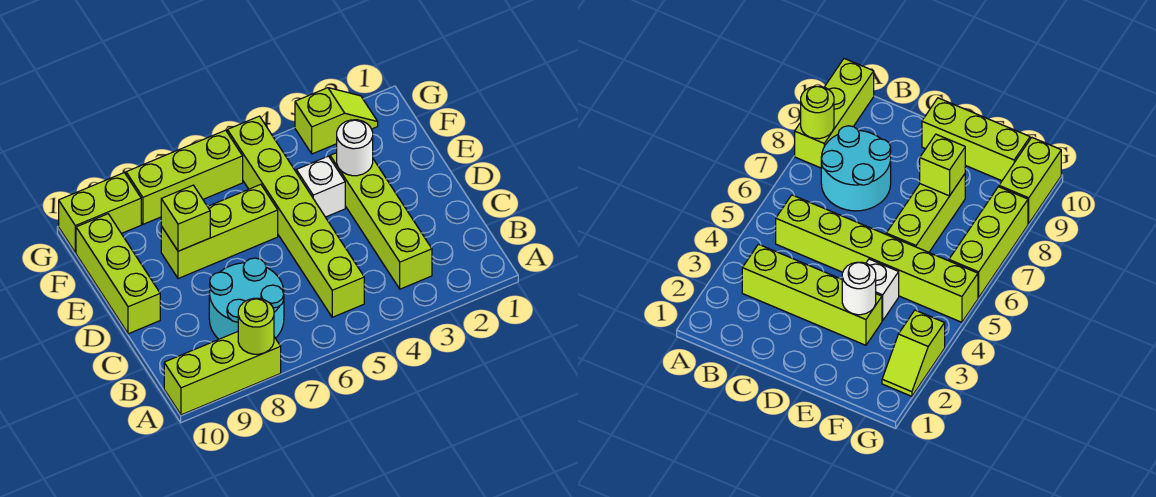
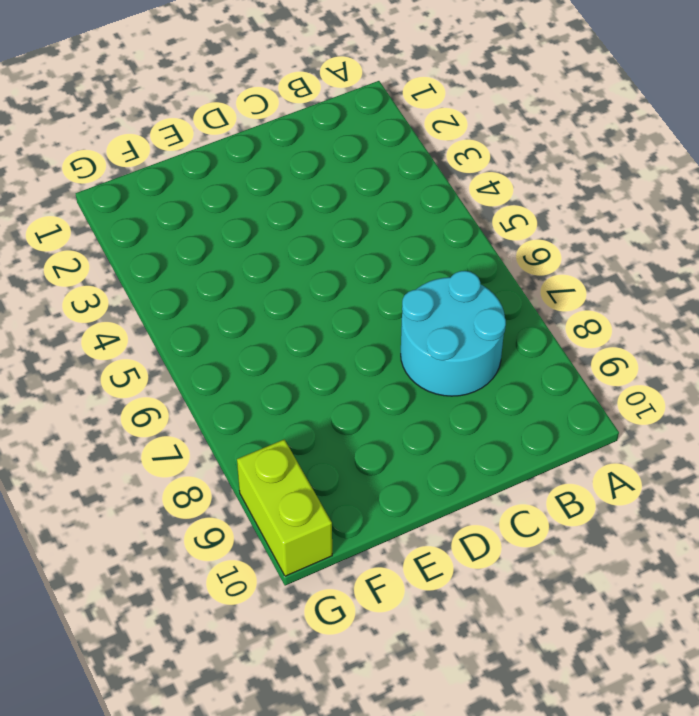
none -> lime brick A8:A10 level 1
none -> lime brick B3:E3 level 1
none -> lime brick B5:G5 level 1

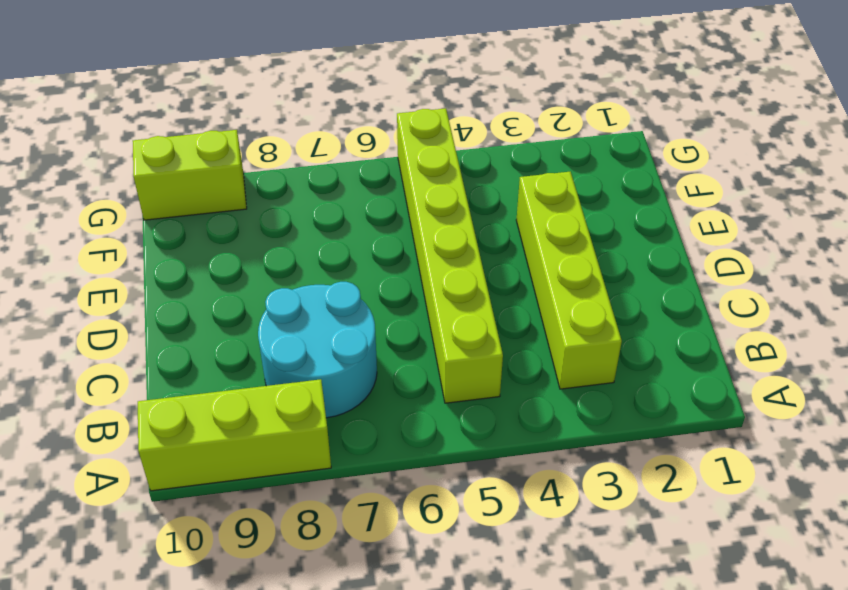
none -> lime brick D10:F10 level 1
none -> white brick E4 level 1
none -> lime brick E6:E8 level 1

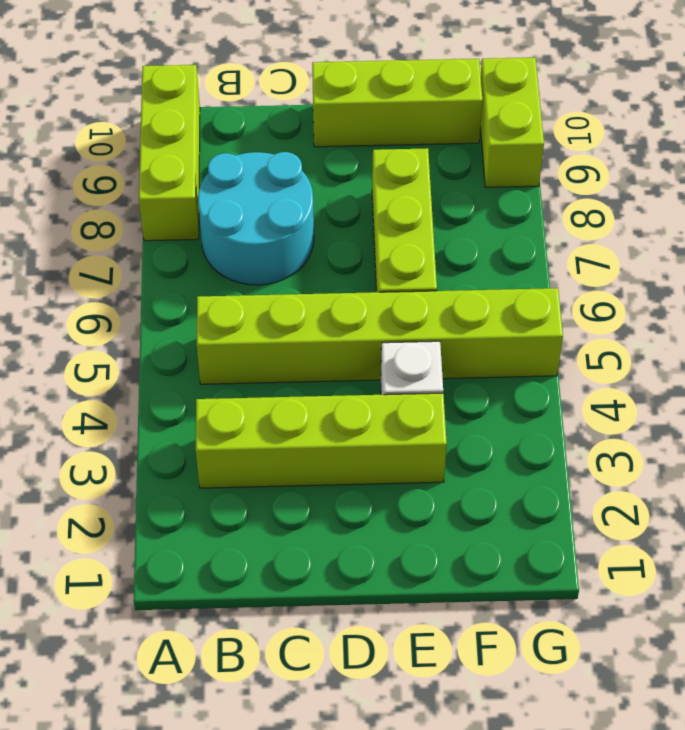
none -> lime slope G2:G3 level 1 top 3
none -> lime brick G6:G8 level 1
none -> lime round brick A8 level 2

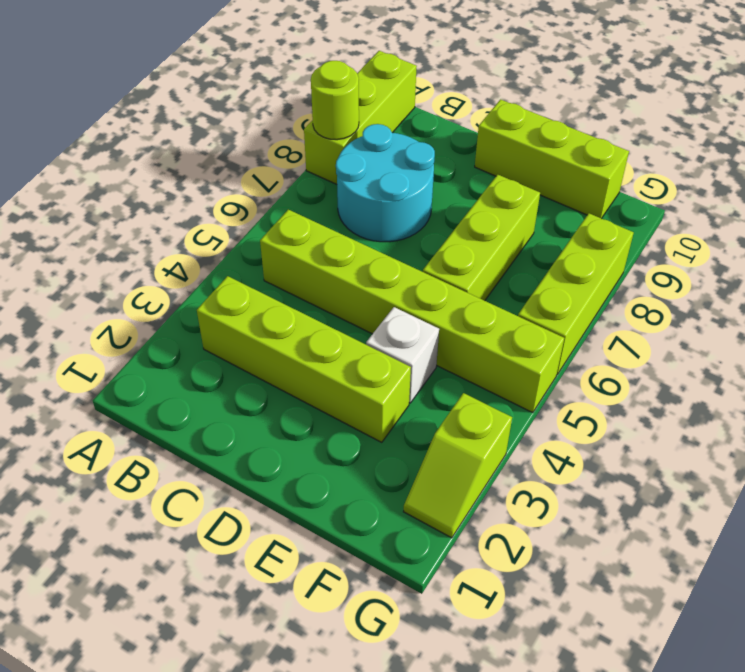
none -> lime brick G9:G10 level 1
none -> white round brick E3 level 2
none -> lime brick E8 level 2

